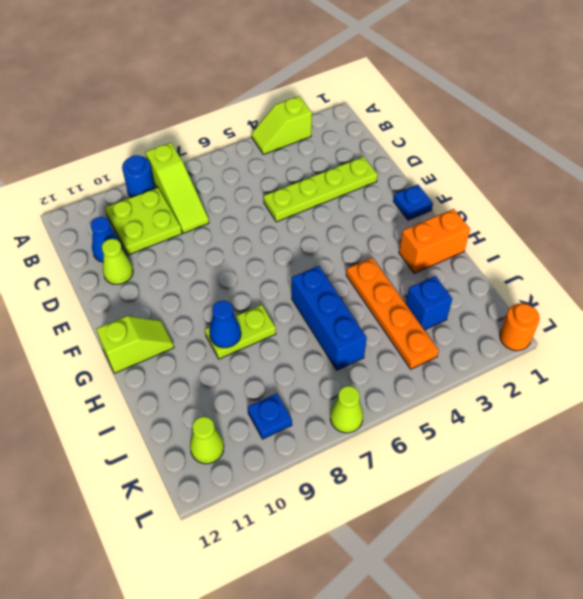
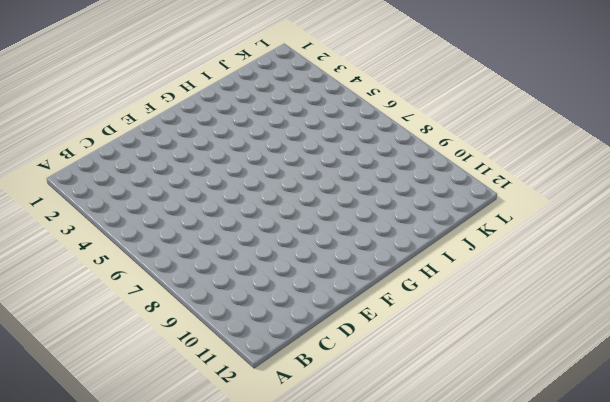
none -> lime slope A3:A4 level 1 top 3
none -> lime slope A8:C8 level 1 top A
none -> blue round brick A9 level 1

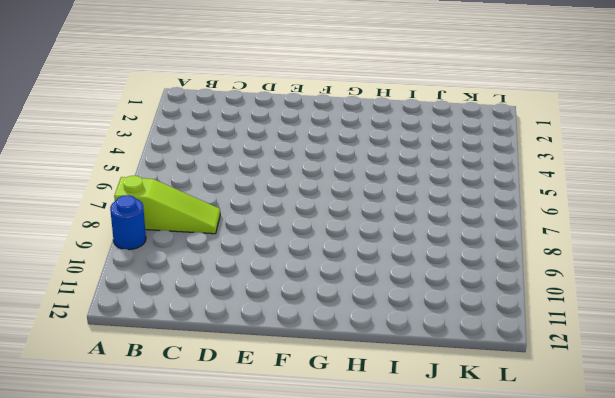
none -> lime slope A3:A4 level 1 top 3
none -> lime plate B9:C10 level 1
none -> blue cone C11 level 1

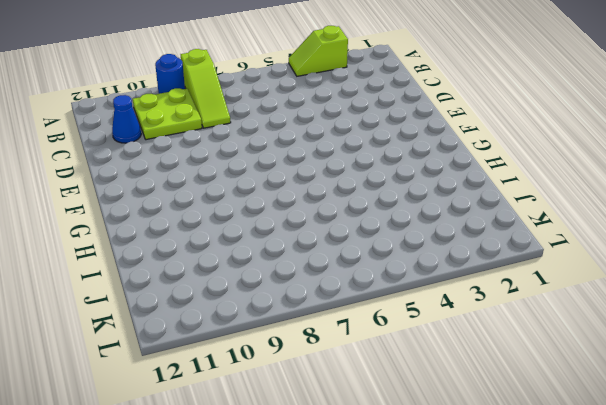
none -> lime plate D2:D5 level 1
none -> lime cone D11 level 1
none -> blue plate F1 level 1

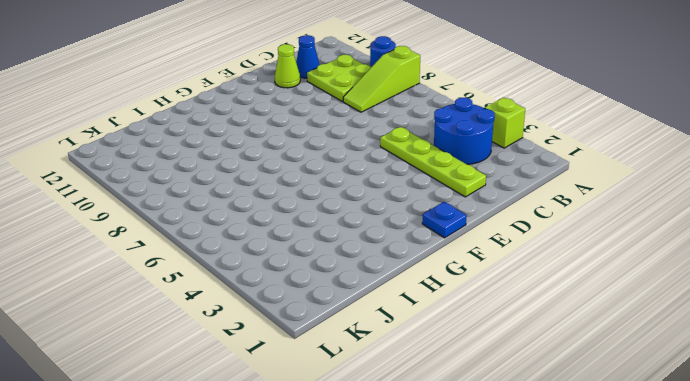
blue round brick B3:C4 level 1 -> none
none -> lime slope G11:G12 level 1 top 12
none -> orange brick H1:H2 level 1
none -> orange plate H4:K4 level 1

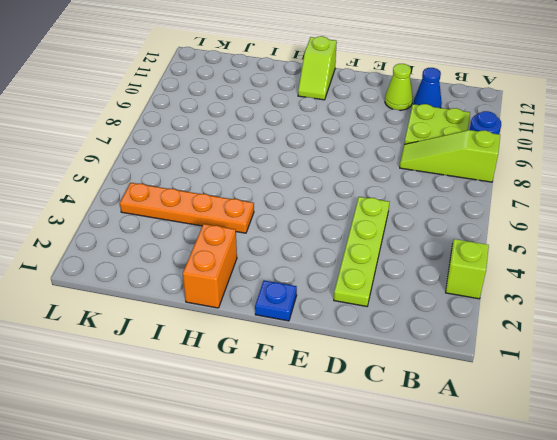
none -> blue brick H6:J6 level 1
none -> lime plate H8:H9 level 1
none -> blue brick J3 level 1

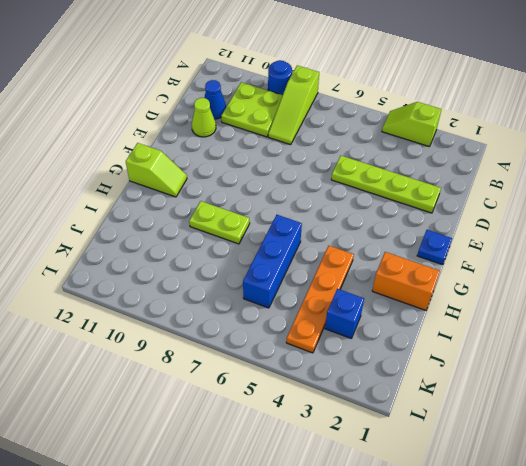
none -> blue plate K9 level 1
none -> lime cone K11 level 1
none -> orange round brick L1 level 1

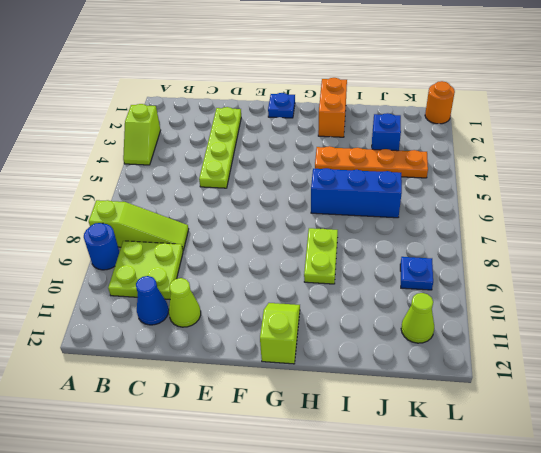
none -> lime cone L7 level 1
none -> blue cone H9 level 2

